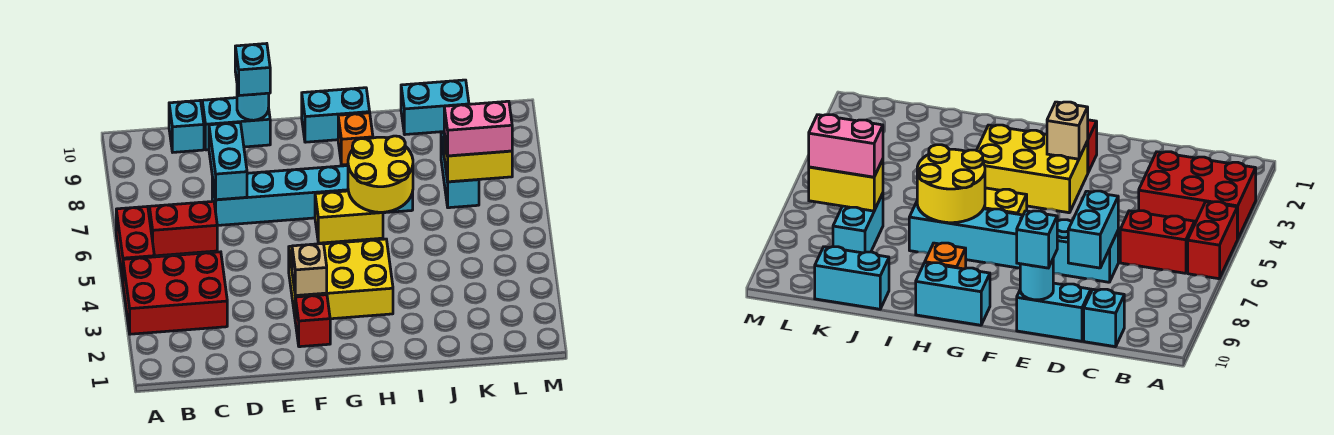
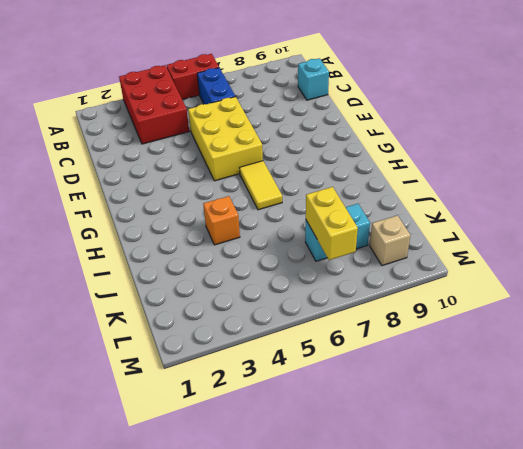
blue brick B6:C6 level 1 -> red brick B6:C6 level 1
yellow brick D5:F6 level 1 -> yellow brick F3:H4 level 1
yellow tile G6:H6 level 1 -> yellow brick G6:H6 level 1
orange brick I4 level 1 -> orange brick H9 level 1
tan brick L9 level 1 -> tan brick F3 level 2
none -> cyan brick D7:I7 level 1
none -> cyan brick D10:E10 level 1
none -> red brick F2 level 1

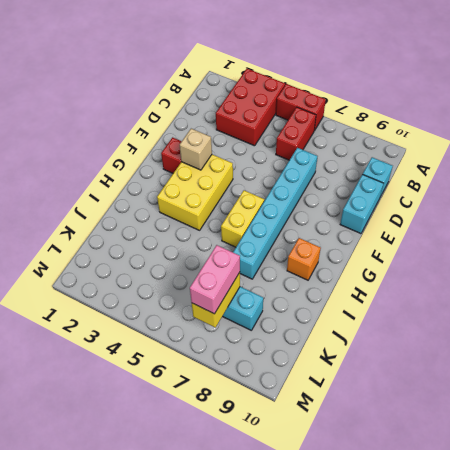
none -> cyan brick G10:H10 level 1
none -> cyan brick J10:K10 level 1
none -> cyan brick D7:D8 level 2

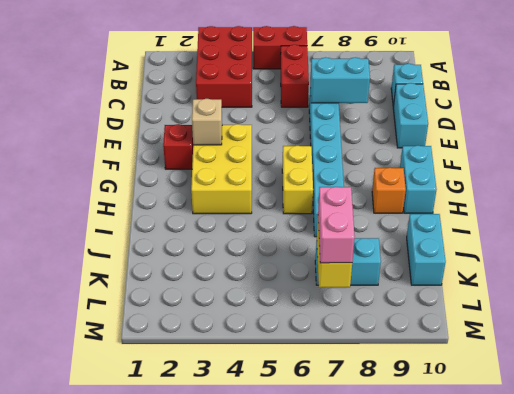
none -> cyan round brick E10 level 2
none -> yellow round brick H6:I7 level 2
none -> cyan brick E10 level 3

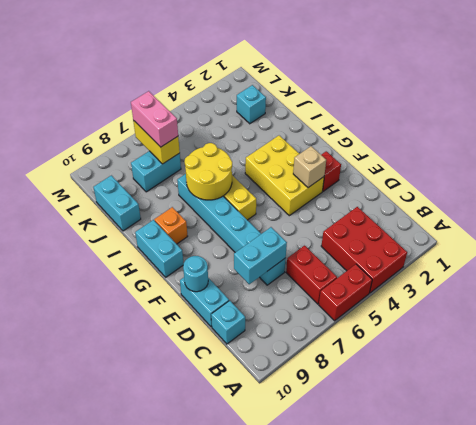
cyan brick K2 level 1 -> cyan brick E10 level 3

